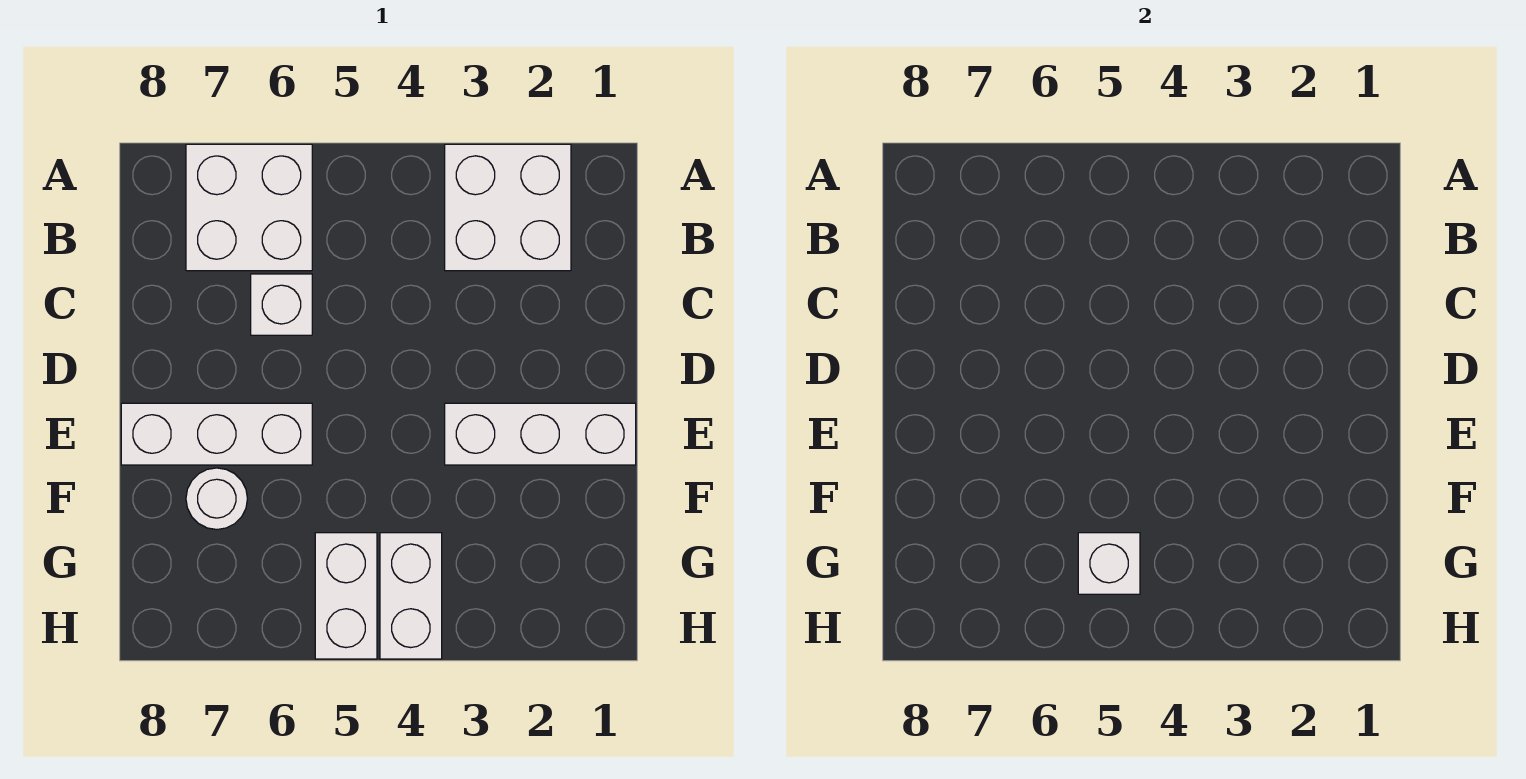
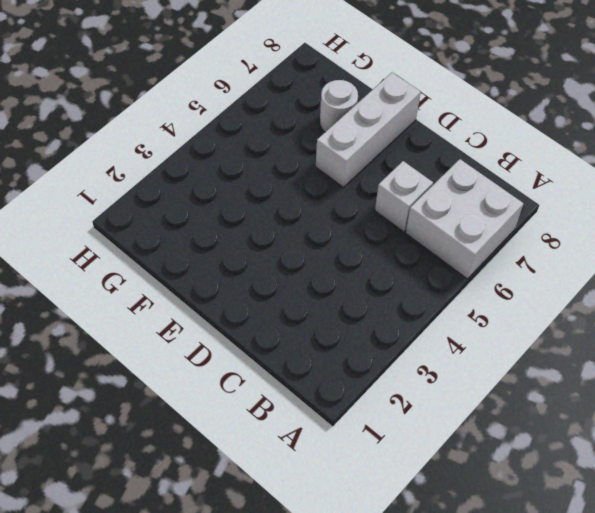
none -> white brick A2:B3 level 1
none -> white brick E1:E3 level 1

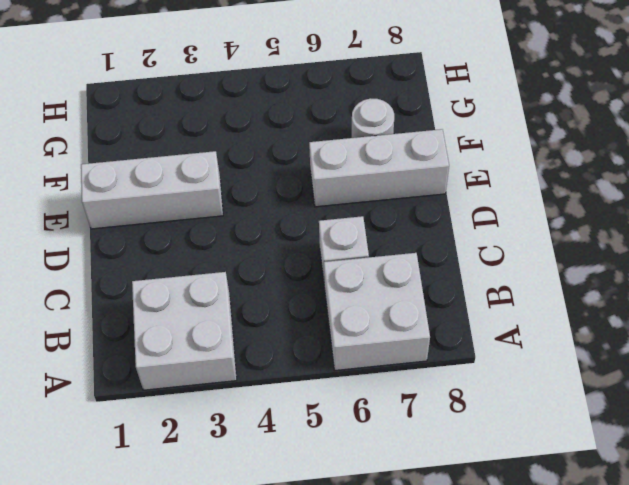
none -> white brick G4:H4 level 1
none -> white brick G5:H5 level 1

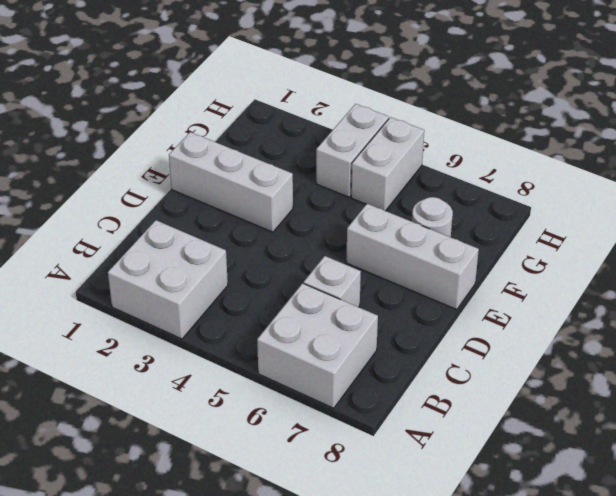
none -> white brick G5 level 2

